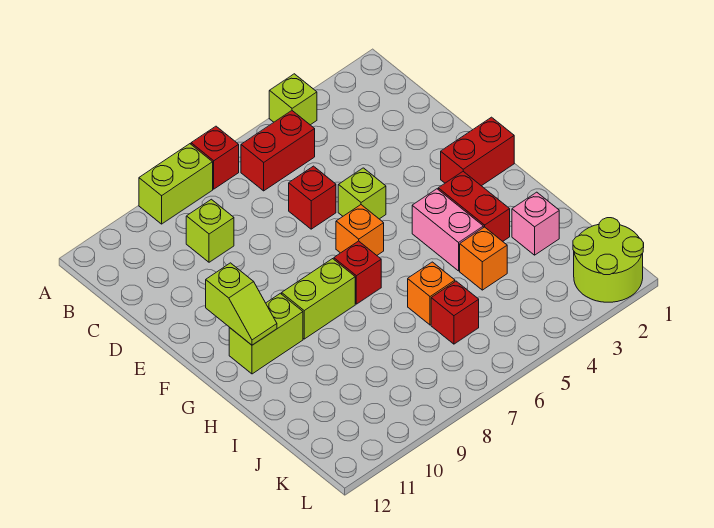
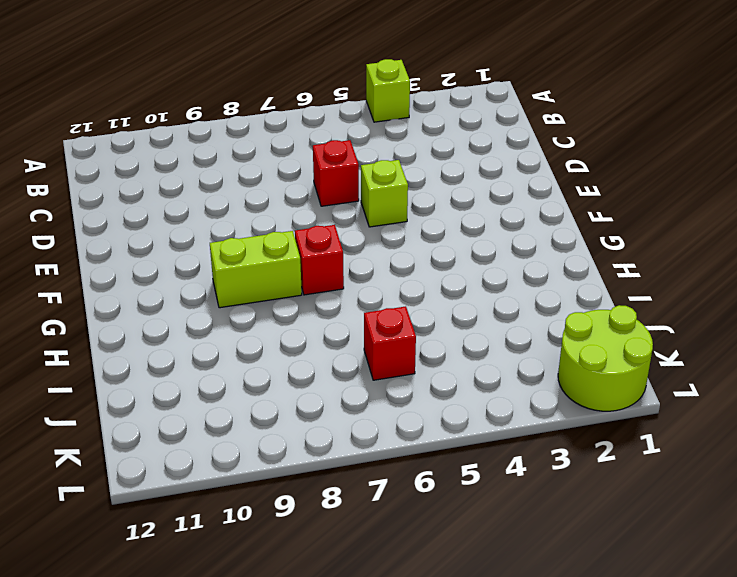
none -> red brick A7 level 1
none -> lime brick A8:A9 level 1
none -> red brick B5:B6 level 1

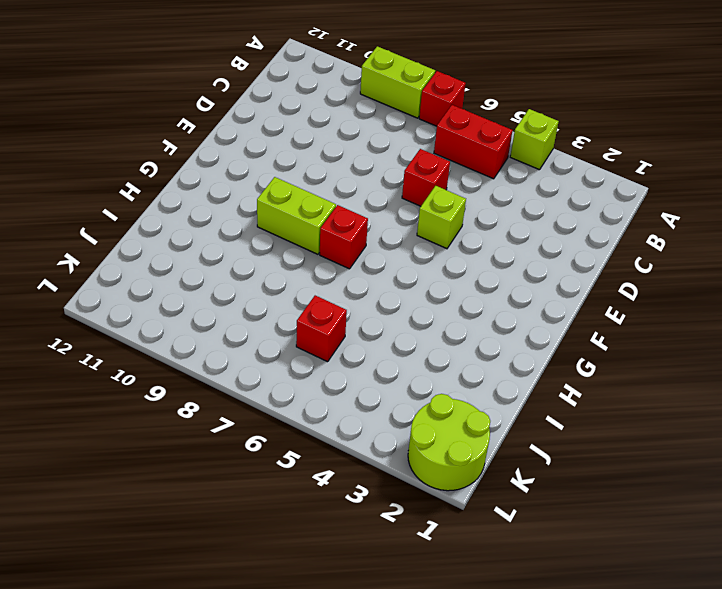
none -> lime brick C9 level 1
none -> red brick F1:F2 level 1
none -> orange brick F6 level 1

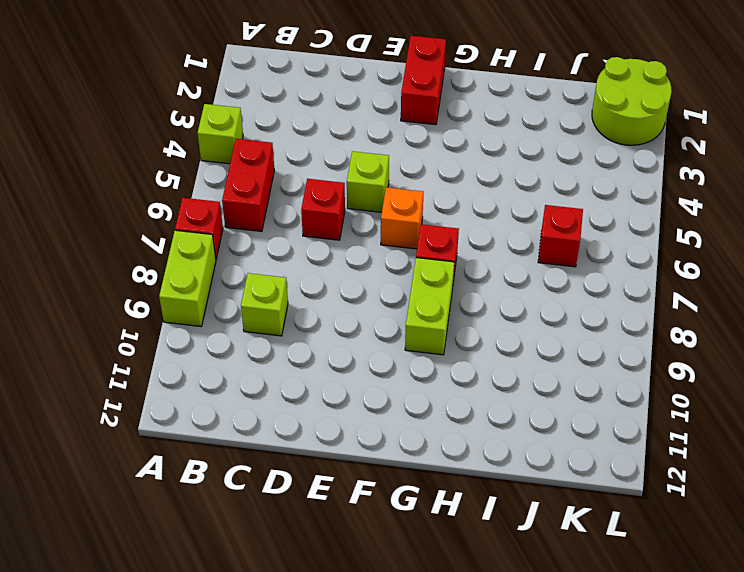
none -> red brick G3:H3 level 1
none -> pink brick G4:H4 level 1
none -> lime brick G10:G11 level 1

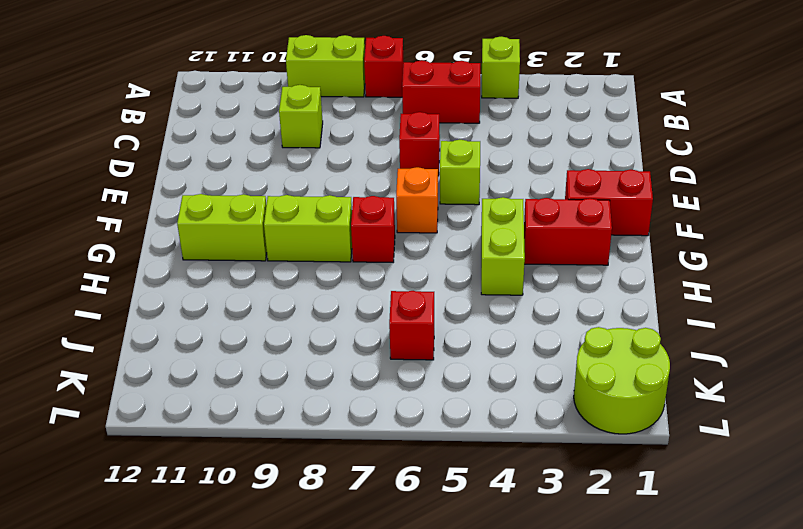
red brick G2:G3 level 1 -> red brick G3:H3 level 1
lime brick G4:H4 level 1 -> pink brick G4:H4 level 1
none -> pink brick I2 level 1
none -> orange brick I4 level 1
none -> orange brick I6 level 1

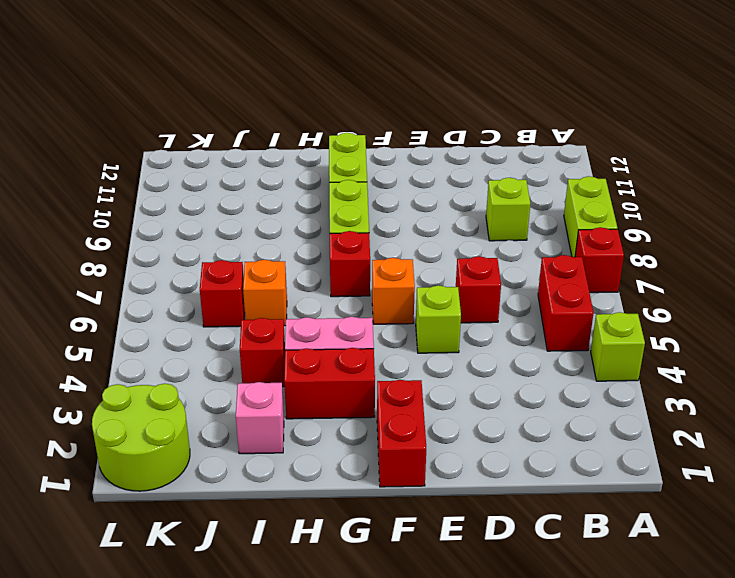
red brick I4 level 1 -> orange brick I4 level 1
none -> lime slope F11:G11 level 2 top F

